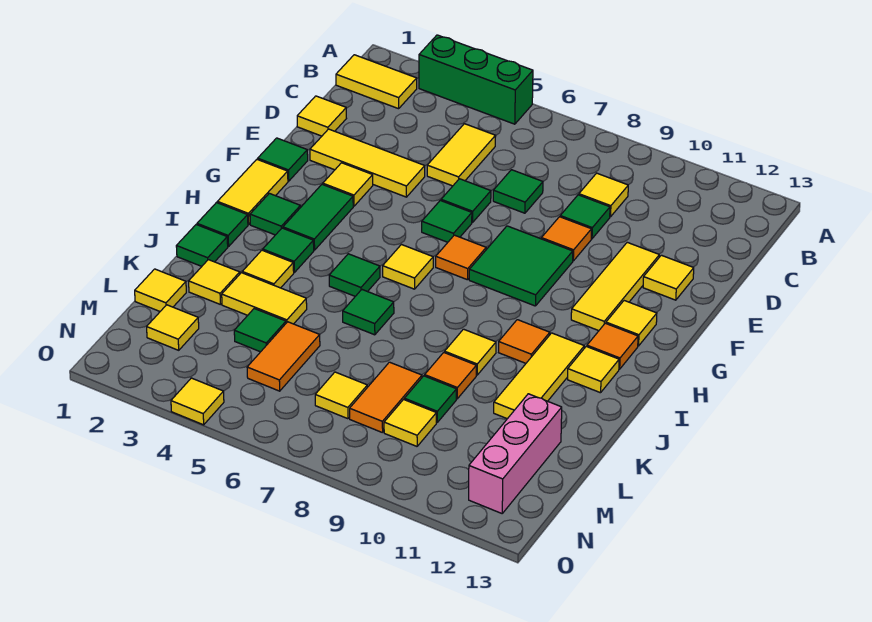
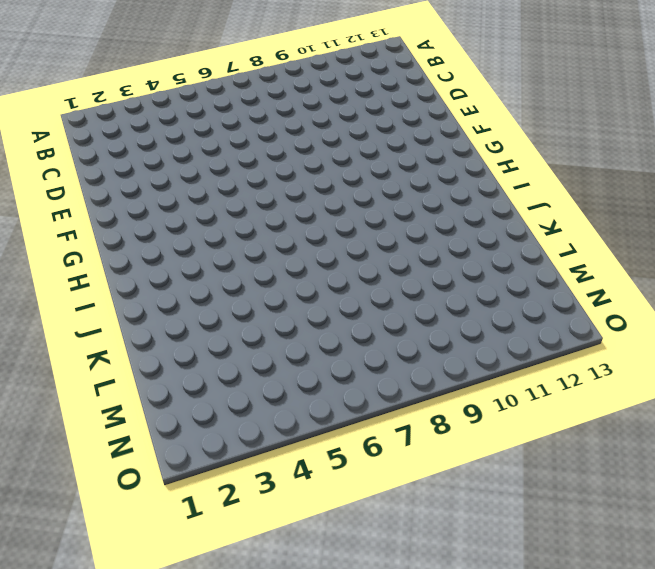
none -> green brick A3:A5 level 1
none -> yellow tile B1:B2 level 1
none -> yellow tile C5:D5 level 1
none -> yellow tile C9 level 1

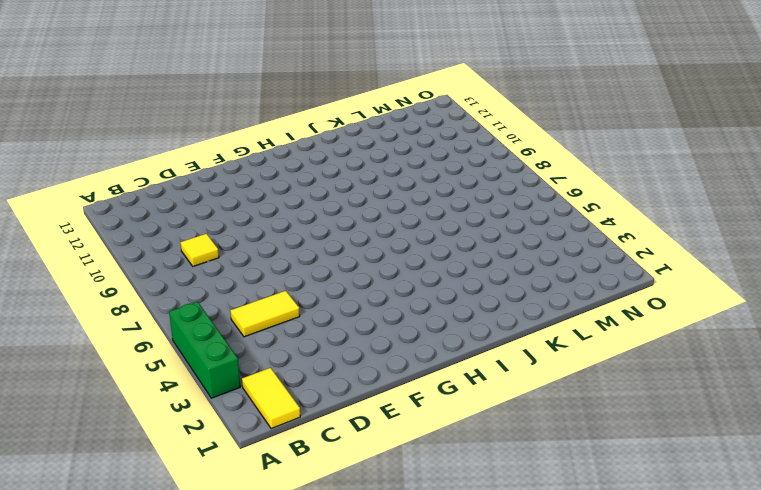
none -> yellow tile D1 level 1
none -> green tile D7 level 1
none -> green tile D9 level 1
none -> yellow tile E2:E4 level 1

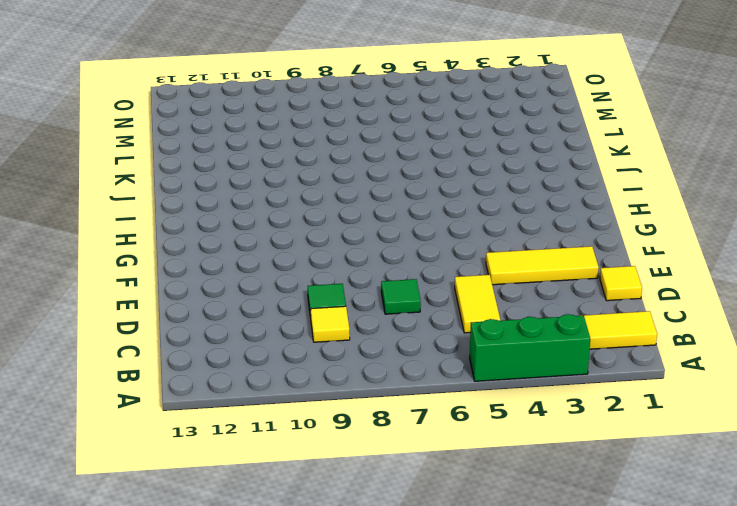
none -> green tile E6 level 1
none -> orange tile E9 level 1
none -> yellow tile E11:G11 level 1
none -> yellow tile E12 level 1

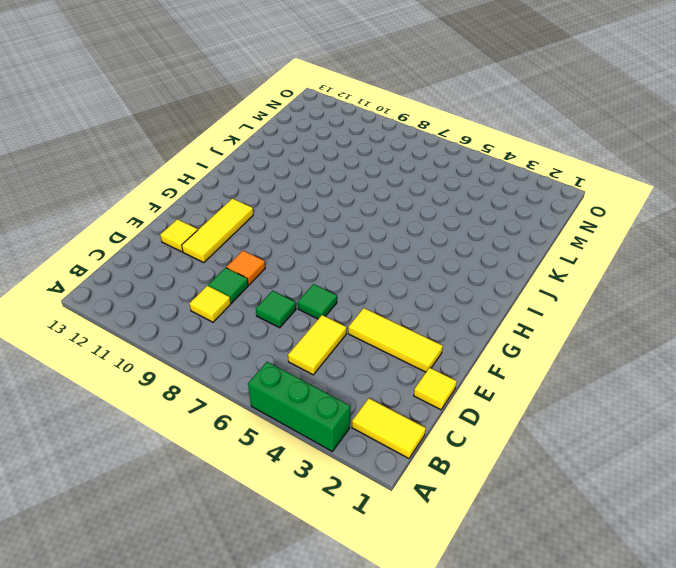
none -> green tile F1 level 1
none -> yellow tile F3 level 1
none -> green tile F6 level 1
none -> green tile F8:G9 level 1

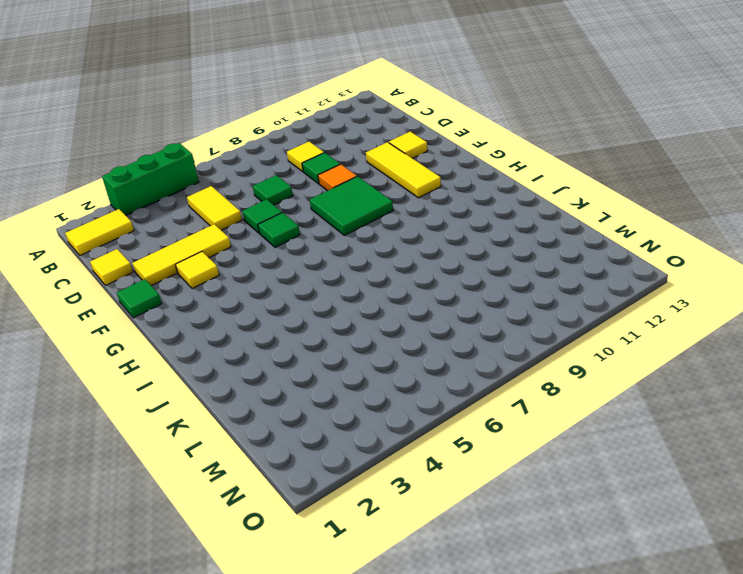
none -> yellow tile G1:H1 level 1
none -> green tile G3:H3 level 1
none -> orange tile G7 level 1
none -> yellow tile G12 level 1

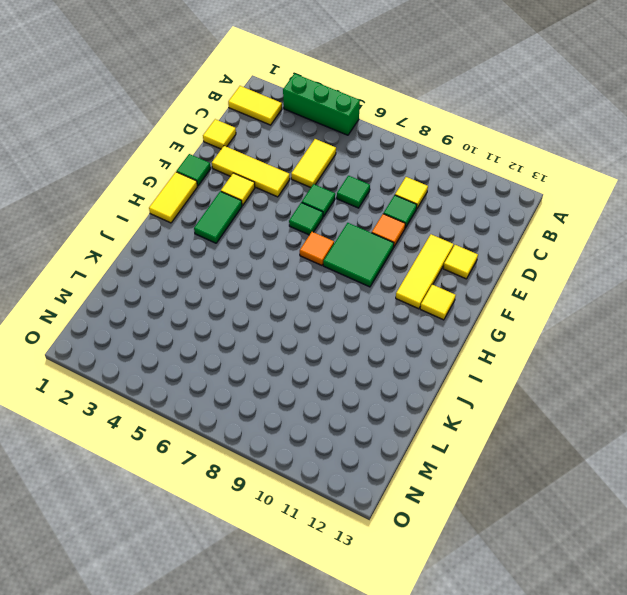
none -> green tile H2 level 1
none -> yellow tile H6 level 1
none -> orange tile H12 level 1
none -> green tile I1 level 1

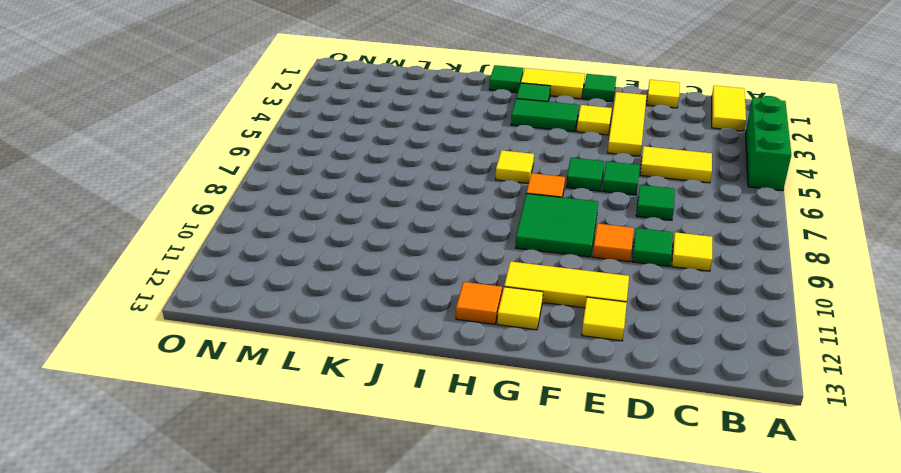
none -> green tile I3 level 1
none -> green tile I5 level 1
none -> orange tile I10 level 1
none -> yellow tile I11:K11 level 1

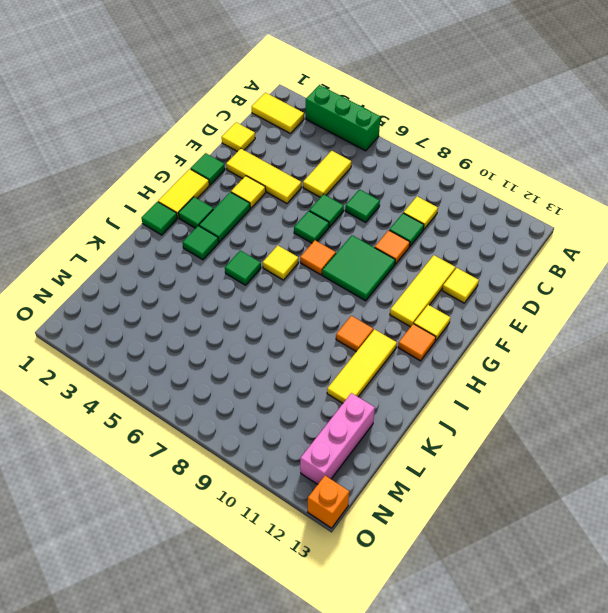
orange brick O13 level 1 -> none
none -> yellow tile I12 level 1
none -> green tile J1 level 1
none -> yellow tile J3 level 1
none -> green tile J6 level 1

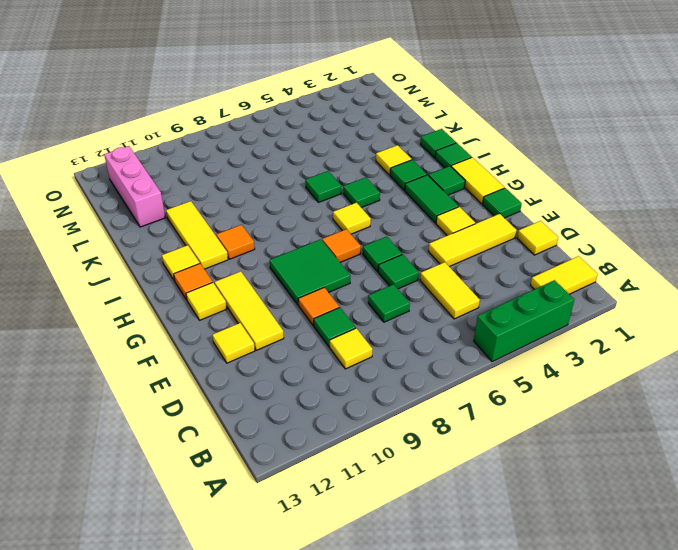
none -> yellow tile J9 level 1
none -> yellow tile K2 level 1
none -> yellow tile K3:K4 level 1
none -> orange tile K9 level 1

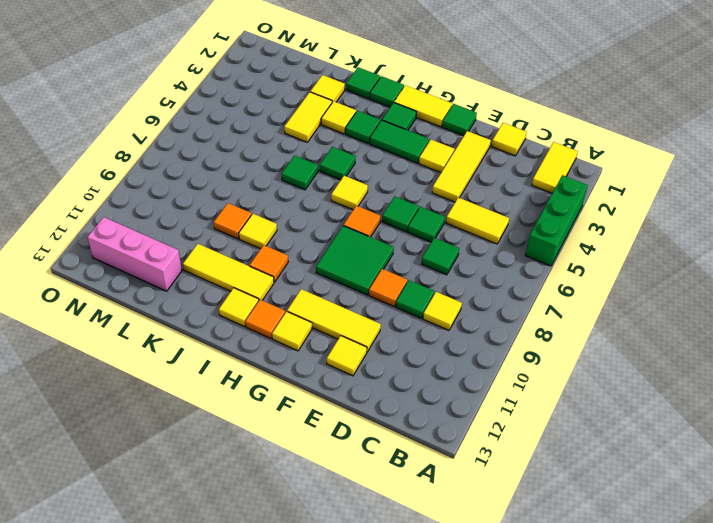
none -> yellow tile L1 level 1
none -> green tile L4 level 1
none -> orange tile L5:M5 level 1
none -> orange tile L8:M8 level 1

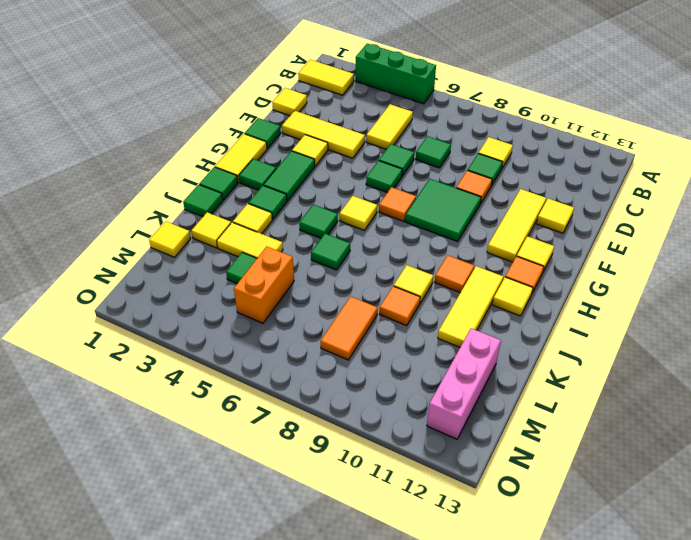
orange brick L5:M5 level 1 -> orange tile L5:M5 level 1
none -> green tile L9 level 1
none -> yellow tile M2 level 1
none -> yellow tile M7 level 1
none -> yellow tile M9 level 1

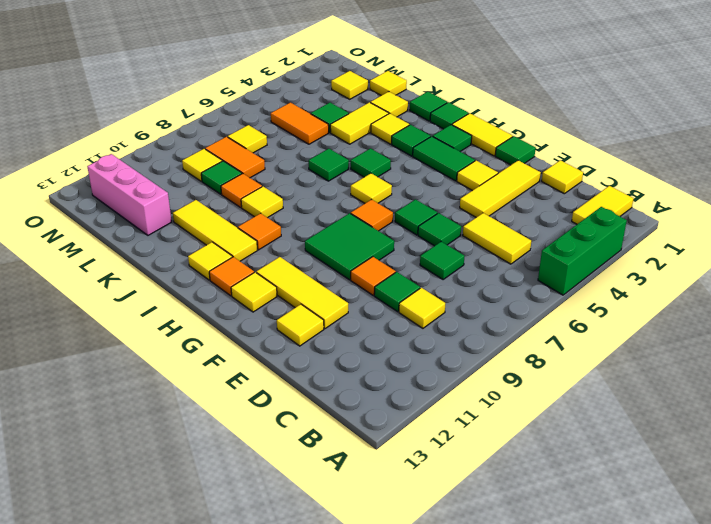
none -> yellow tile O4 level 1

